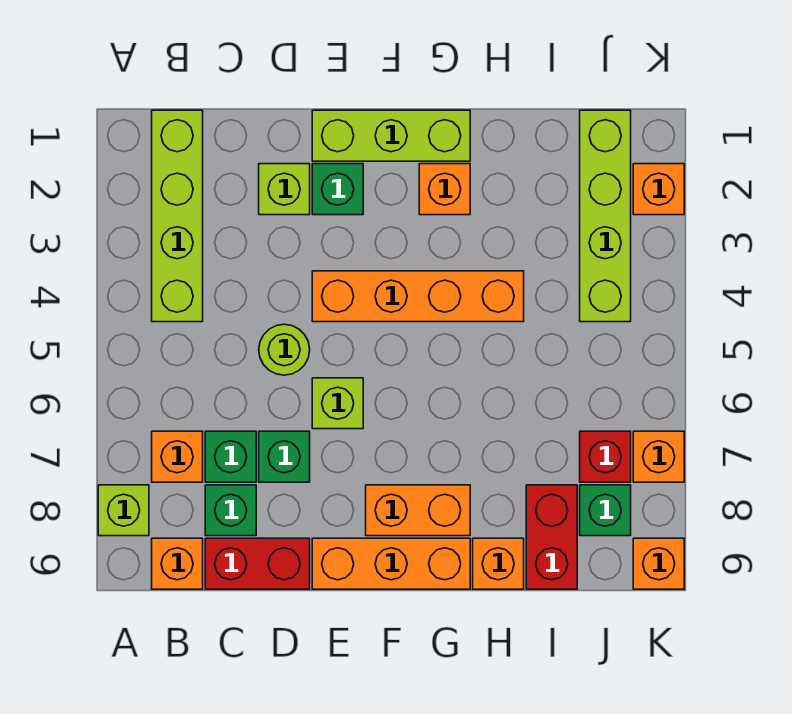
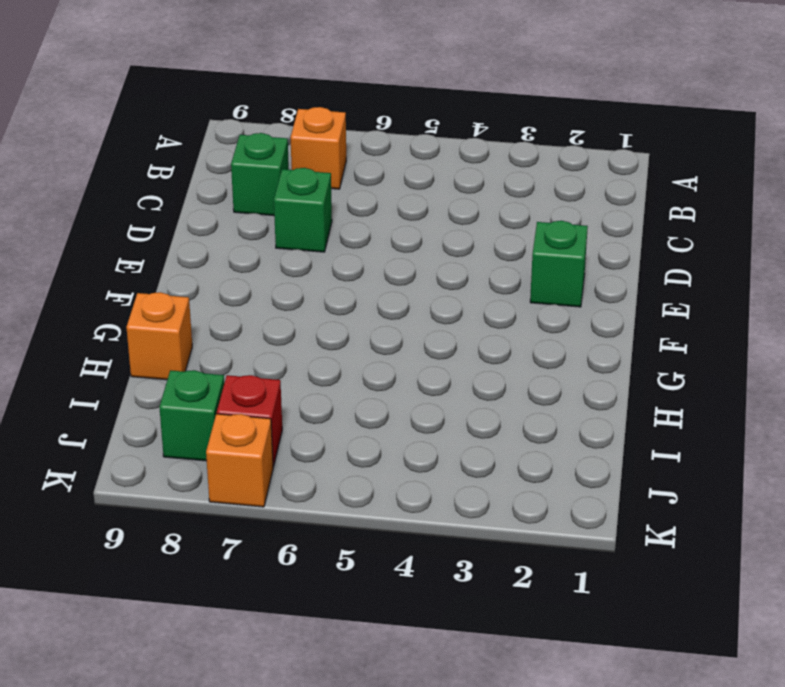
none -> lime brick A8 level 1
none -> lime brick B1:B4 level 1
none -> orange brick B9 level 1

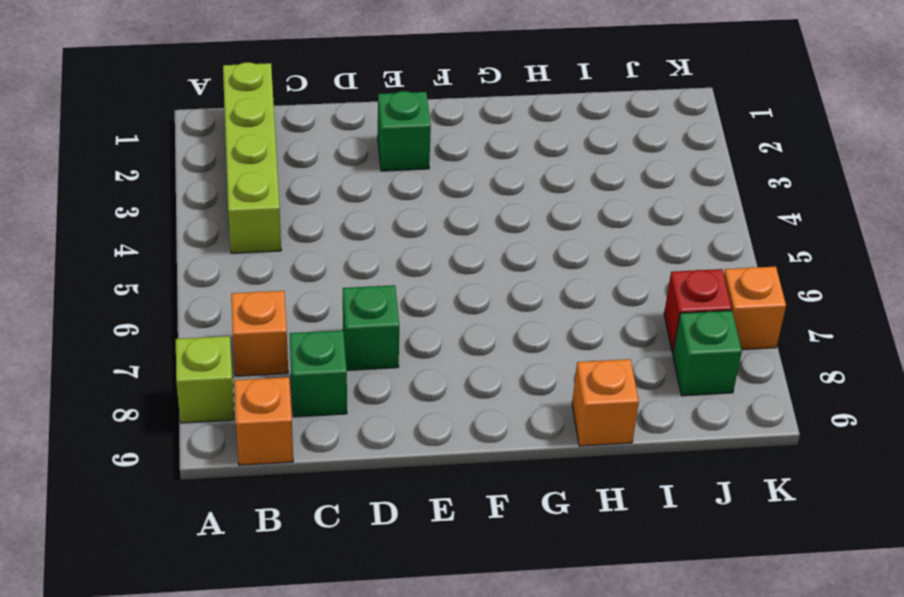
none -> green brick C7 level 1
none -> red brick C9:D9 level 1
none -> lime brick D2 level 1

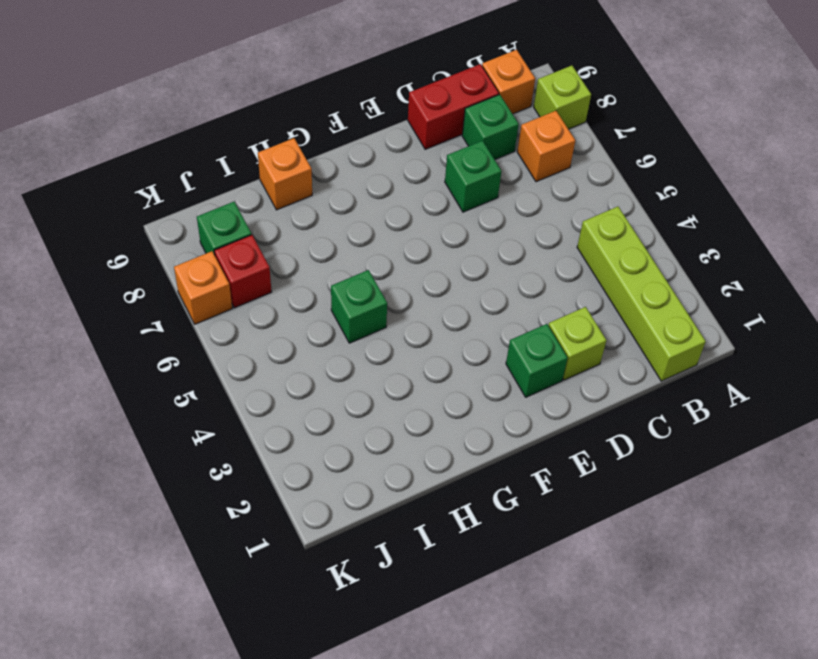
green brick H5 level 1 -> green brick C7 level 1
none -> lime round brick D5 level 1
none -> lime brick E1:G1 level 1
none -> orange brick E4:H4 level 1

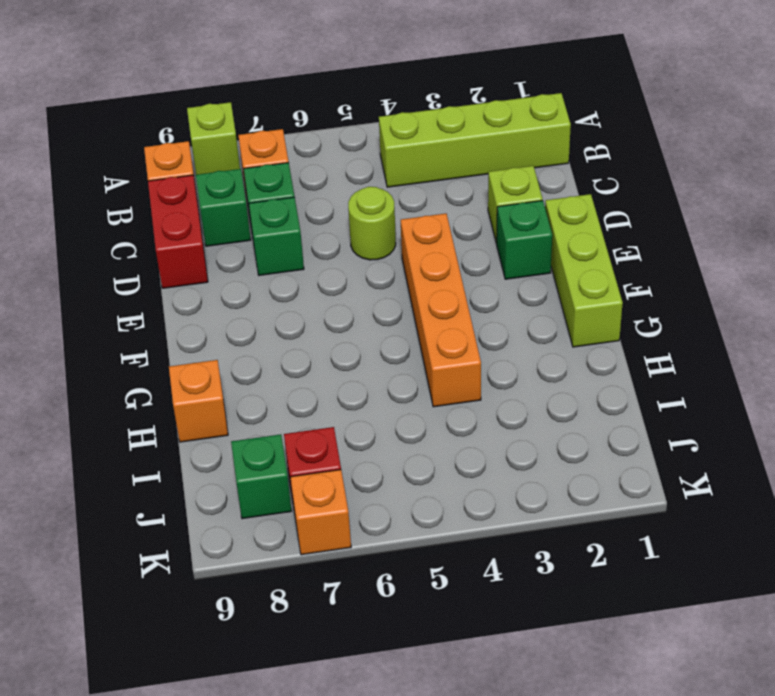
none -> lime brick E6 level 1
none -> orange brick E9:G9 level 1
none -> orange brick F8:G8 level 1

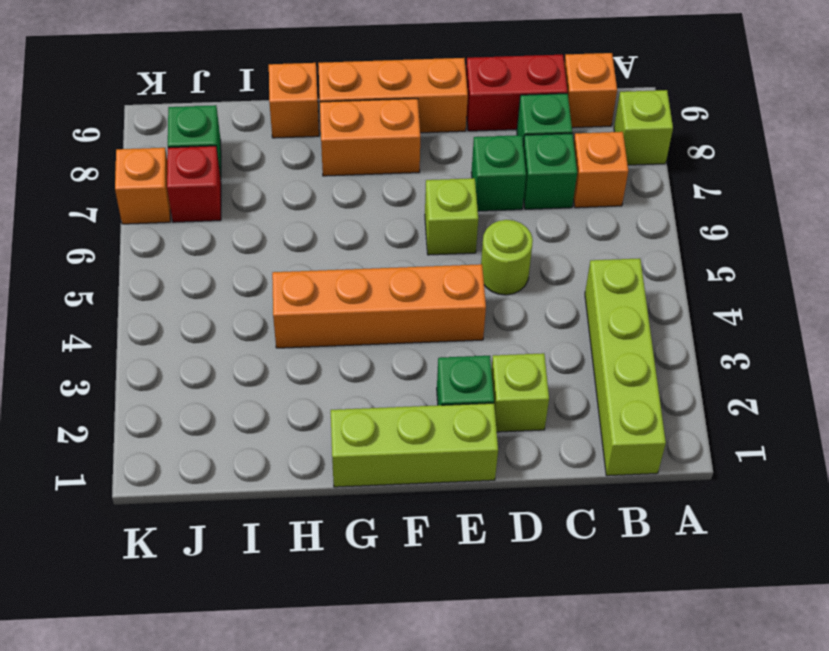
none -> orange brick G2 level 1
none -> red brick I8:I9 level 1
none -> lime brick J1:J4 level 1

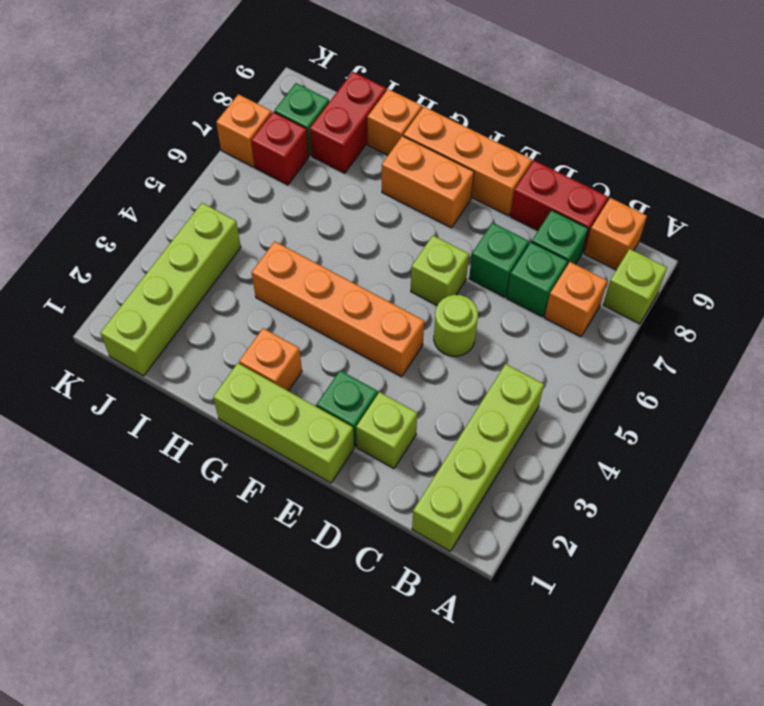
none -> orange brick K2 level 1
none -> orange brick K9 level 1

